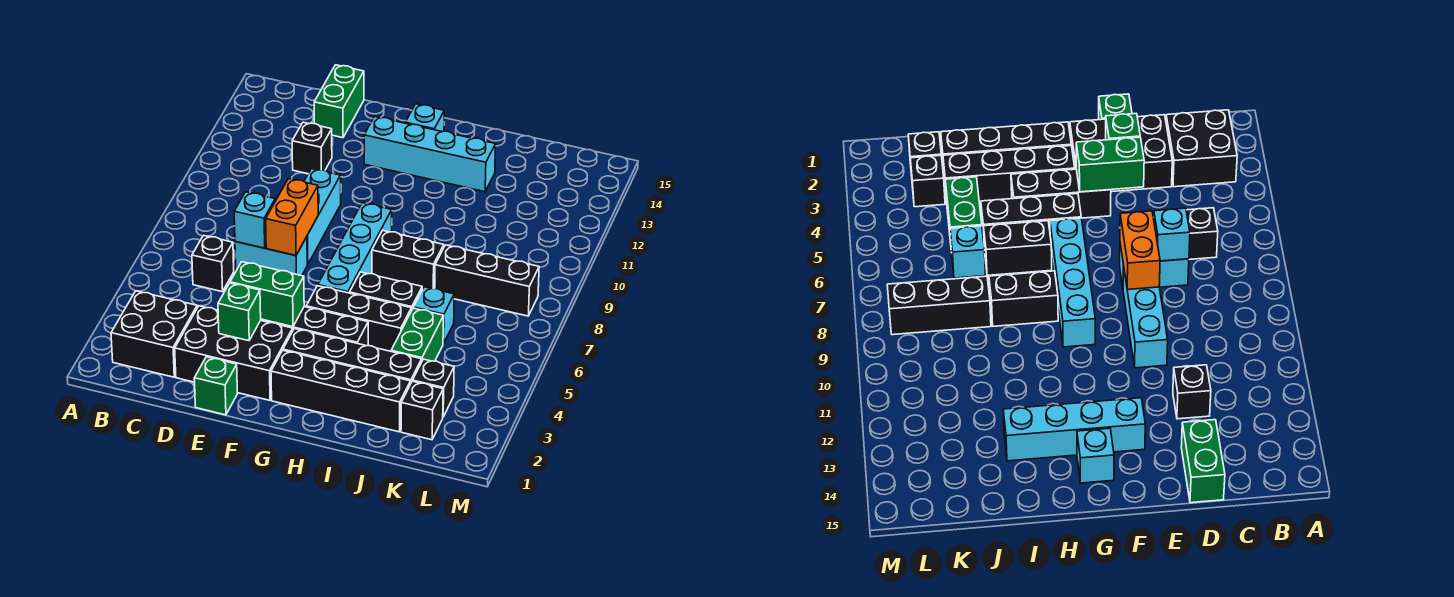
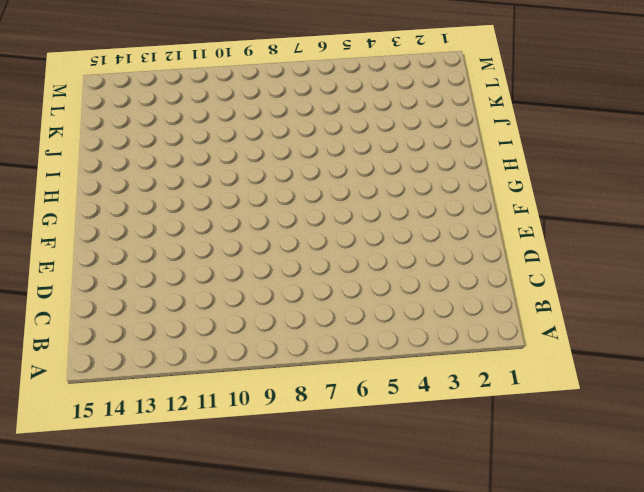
none -> black brick B2:C3 level 1
none -> black brick C6 level 1
none -> black brick D2:F3 level 1

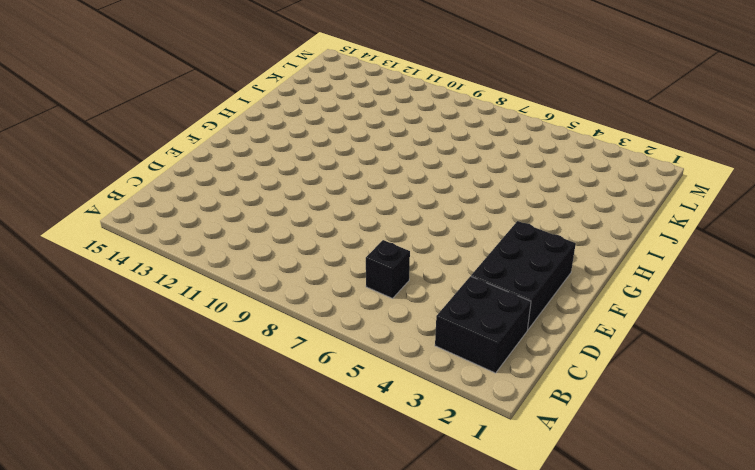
none -> cyan brick D7:E7 level 1
none -> black brick D12 level 1
none -> green brick D14:D15 level 1

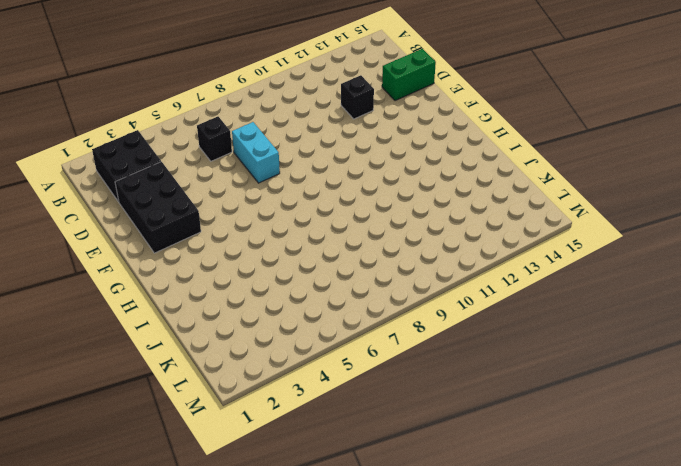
none -> green brick E1 level 1
none -> cyan brick E8:E10 level 1
none -> black brick F4:H4 level 1

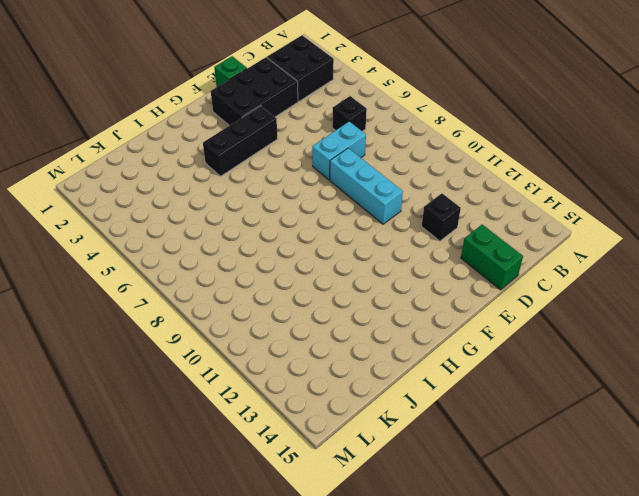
none -> cyan brick F13:I13 level 1
none -> black brick G2:J2 level 1
none -> black brick G3:J3 level 1

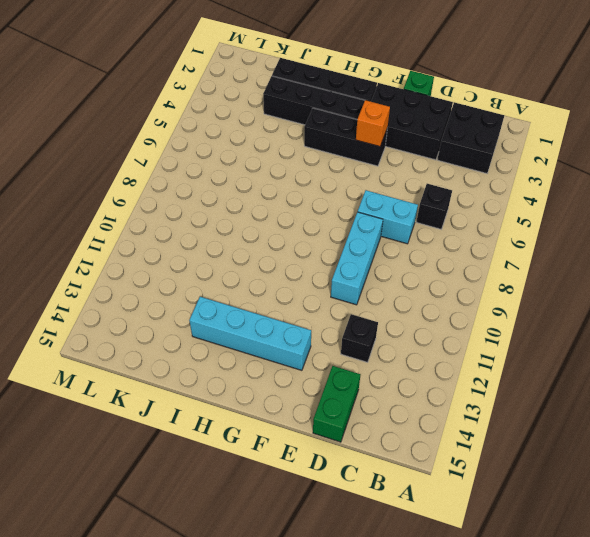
orange brick F4 level 2 -> green brick E4:F4 level 2
none -> black brick G5:I5 level 1
none -> cyan brick G6:G9 level 1
none -> cyan brick G14 level 1

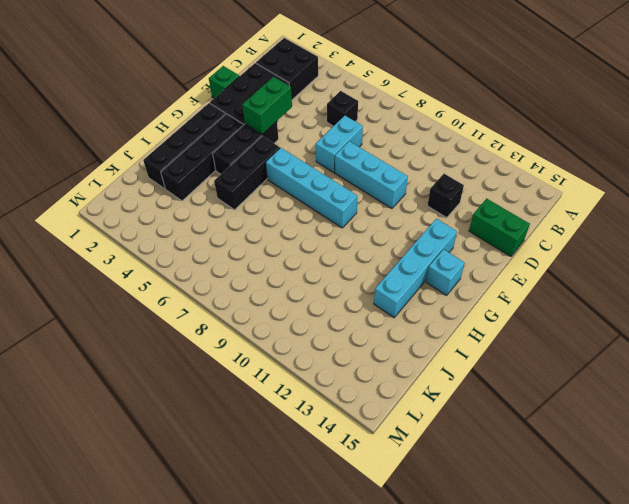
none -> black brick H6:I6 level 1
none -> black brick H8:I8 level 1
none -> green brick J4:J5 level 1

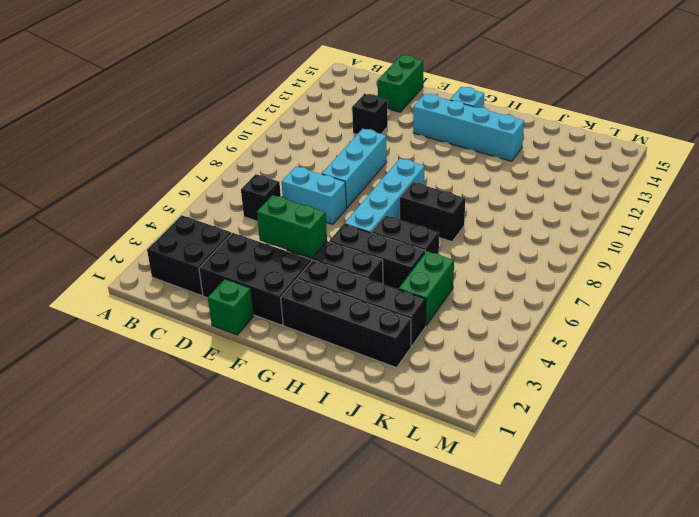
none -> cyan brick J6 level 1
none -> black brick J8:L8 level 1
none -> black brick K2 level 1

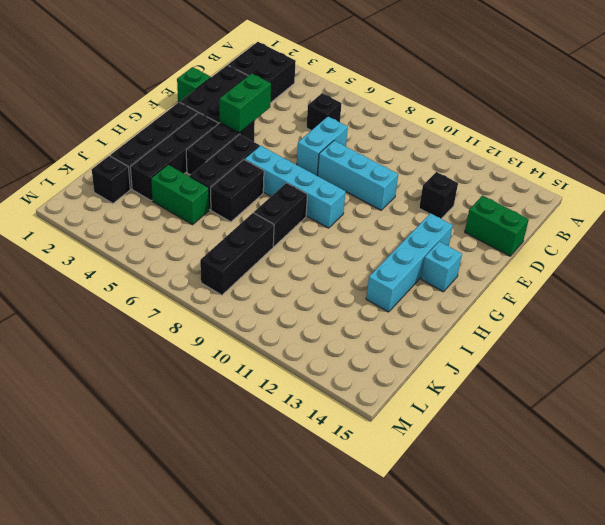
none -> cyan brick J6 level 1
none -> black brick K3 level 1
none -> cyan brick D7 level 2

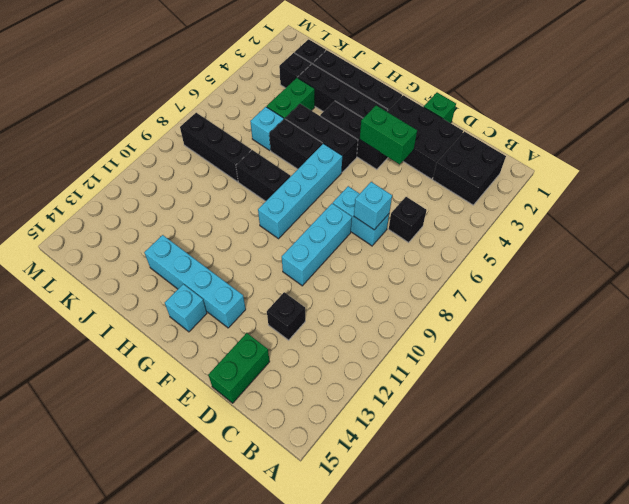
none -> green brick E3 level 2
none -> orange brick E7:E8 level 2

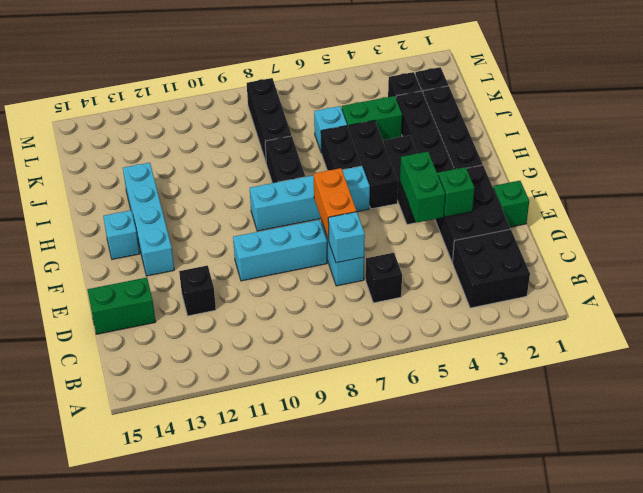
orange brick E7:F7 level 2 -> orange brick E7:E8 level 2

